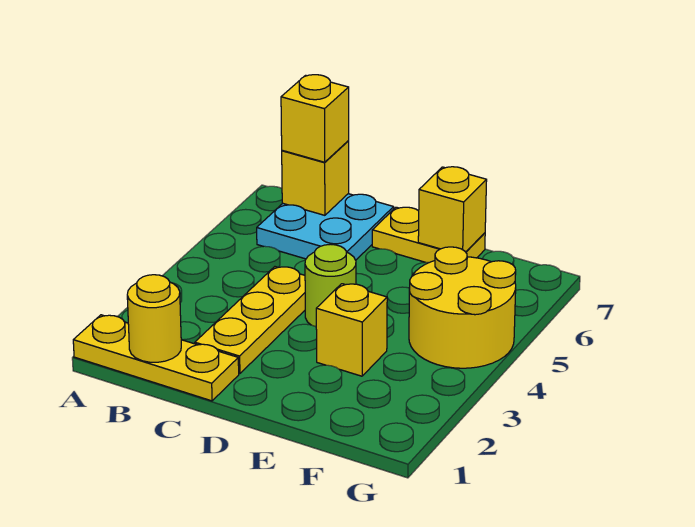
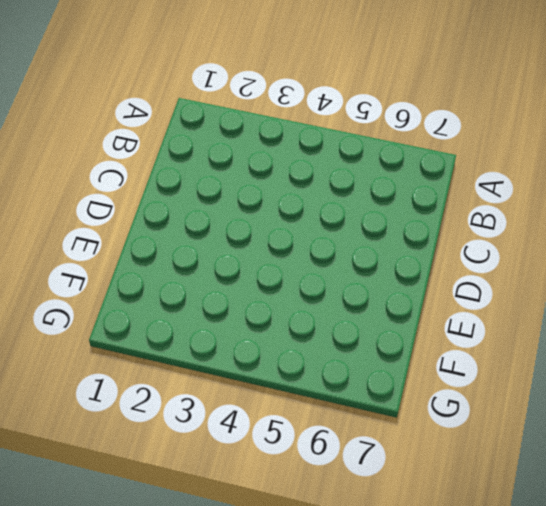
none -> yellow plate A1:C1 level 1
none -> cyan plate B6:C7 level 1

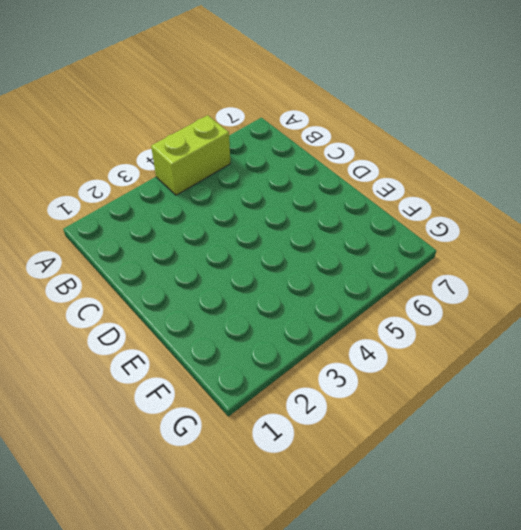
lime brick A4:A5 level 1 -> none
none -> yellow plate A1:C1 level 1
none -> cyan plate B6:C7 level 1

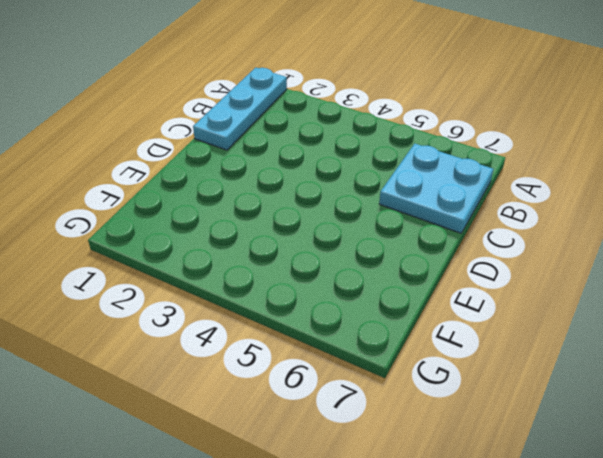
cyan plate A1:C1 level 1 -> yellow plate A1:C1 level 1
none -> yellow plate C2:C4 level 1
none -> lime round brick D4 level 1

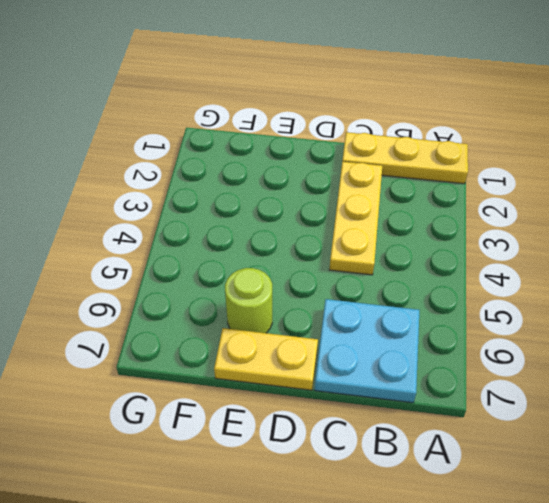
lime round brick E6 level 1 -> lime round brick D4 level 1
none -> yellow brick E3 level 1
none -> yellow round brick F4:G5 level 1

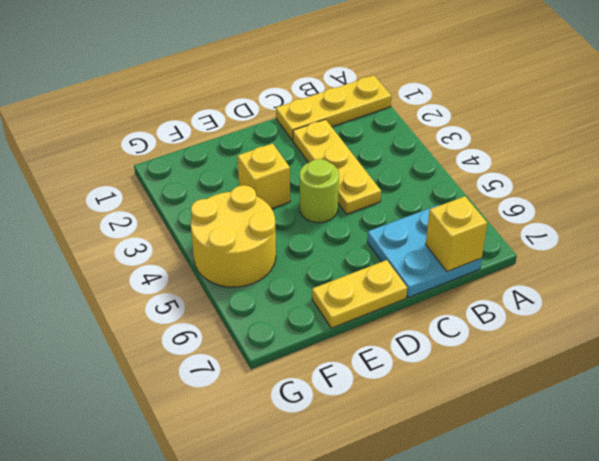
none -> yellow round brick B1 level 2
none -> yellow brick E7 level 2

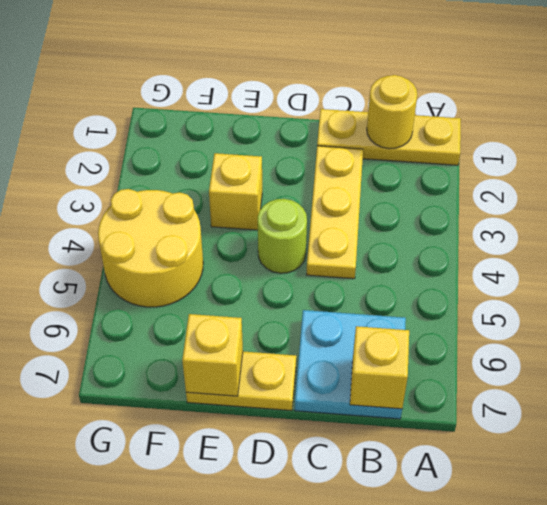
none -> yellow brick B7 level 3

